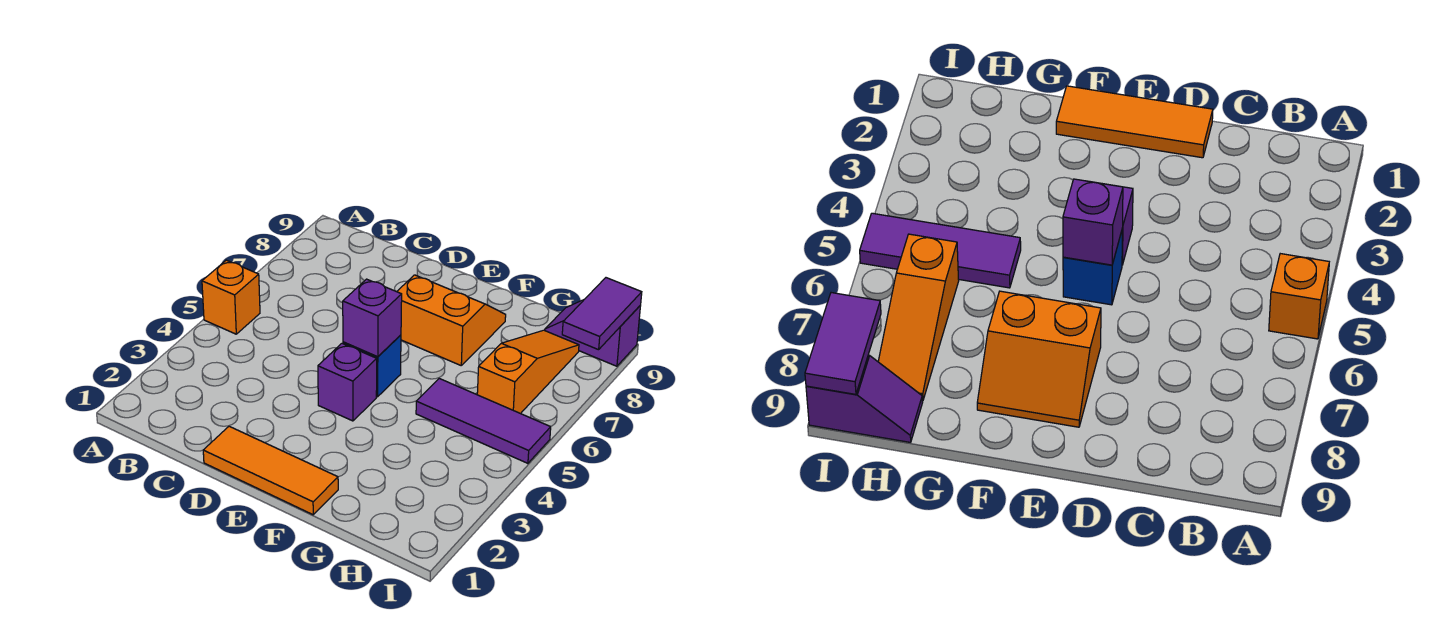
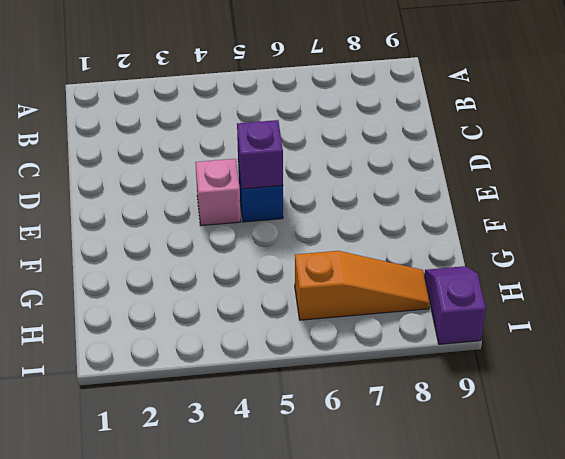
pink brick E4 level 1 -> purple brick E4 level 1
none -> orange brick A5 level 1
none -> orange tile D1:F1 level 1

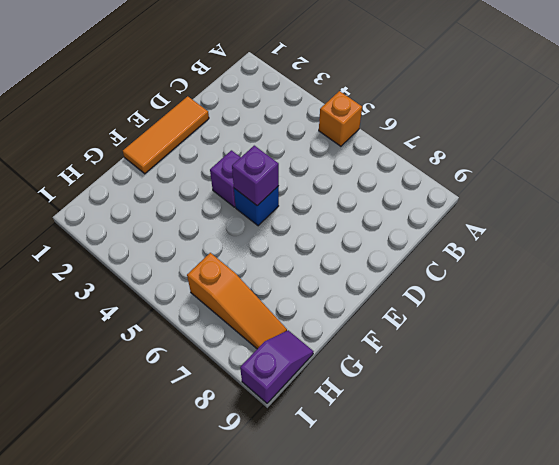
none -> orange slope E7:F8 level 1 top 7
none -> purple tile G5:I5 level 1

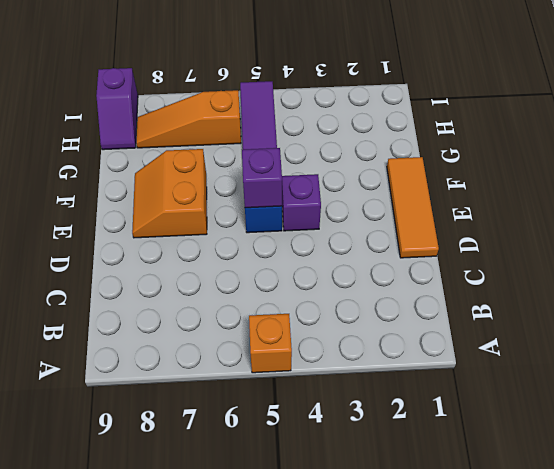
none -> purple tile I8:I9 level 2

